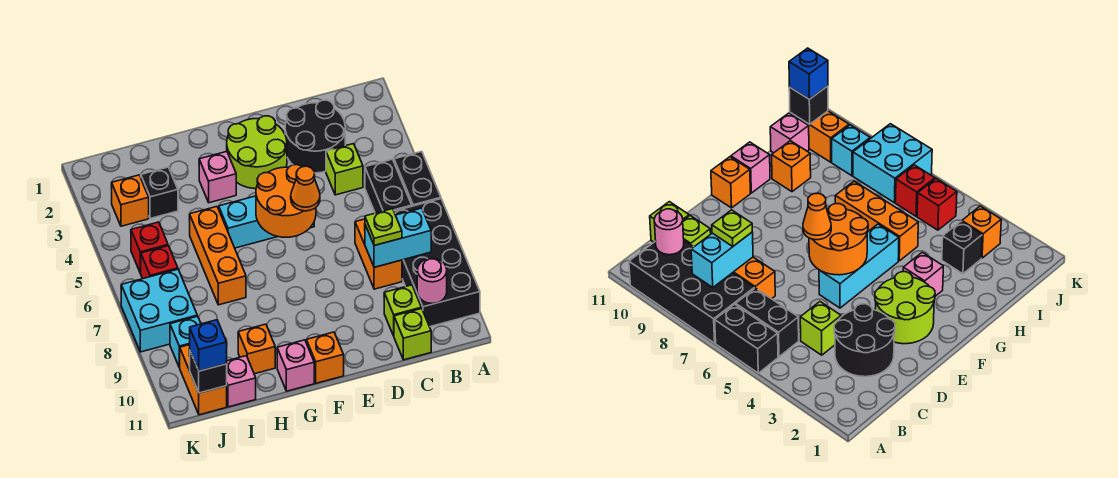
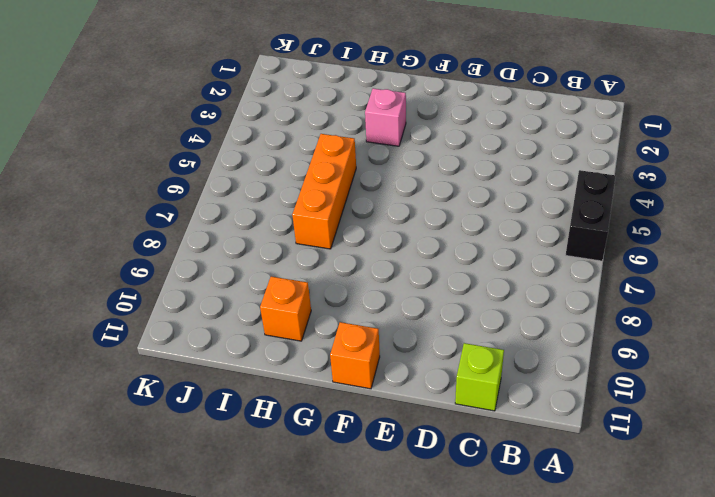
none -> black brick A7:B10 level 1
none -> black brick B5:B6 level 1
none -> black round brick C2:D3 level 1
none -> lime brick C4 level 1

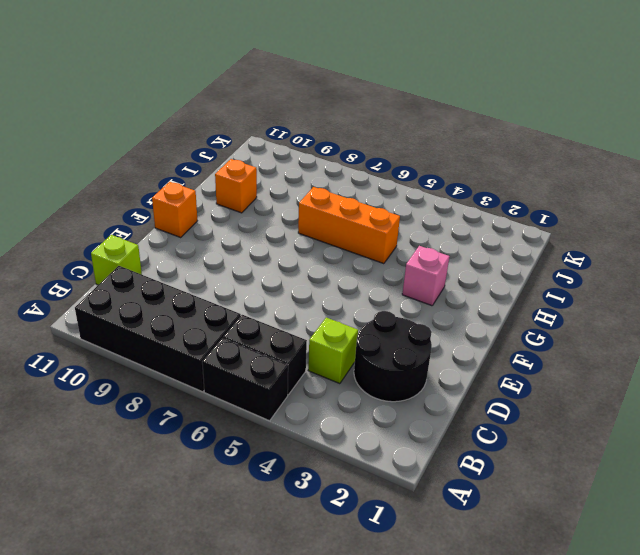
none -> orange brick C7:C8 level 1
none -> lime brick C10 level 1
none -> lime round brick E2:F3 level 1
none -> cyan brick E5:G5 level 1

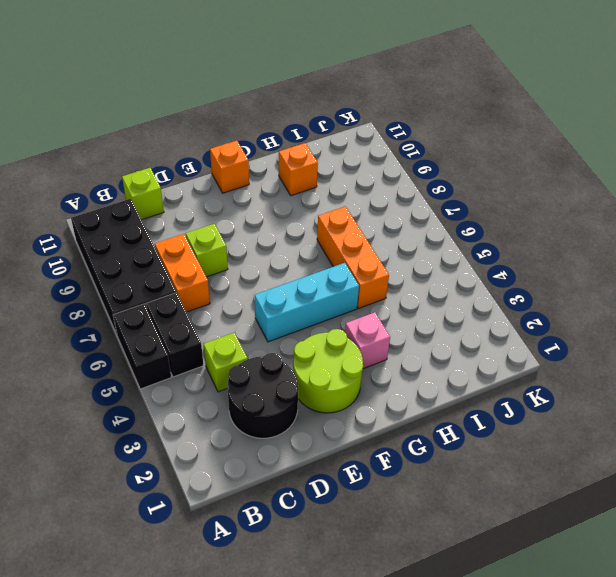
lime brick D8 level 1 -> lime brick C10 level 1
none -> pink brick G11 level 1
none -> black brick I3 level 1
none -> pink brick I11 level 1
none -> orange brick J3 level 1

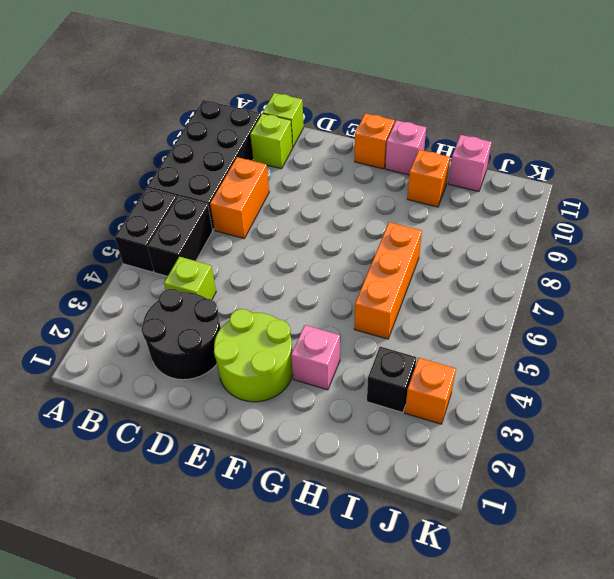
none -> cyan brick E5:G5 level 1
none -> red brick J5 level 1
none -> red brick J6 level 1
none -> cyan brick J7:K8 level 1

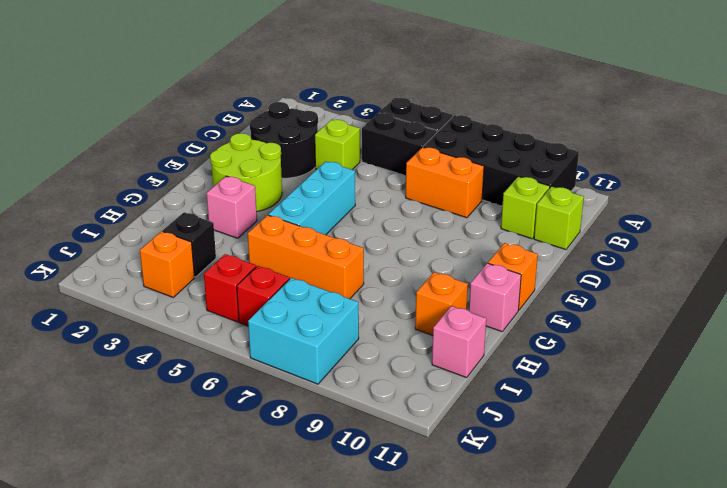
none -> cyan brick J9 level 1
none -> orange brick J10:J11 level 1
none -> cyan brick B8:C8 level 2
none -> pink round brick B10 level 2

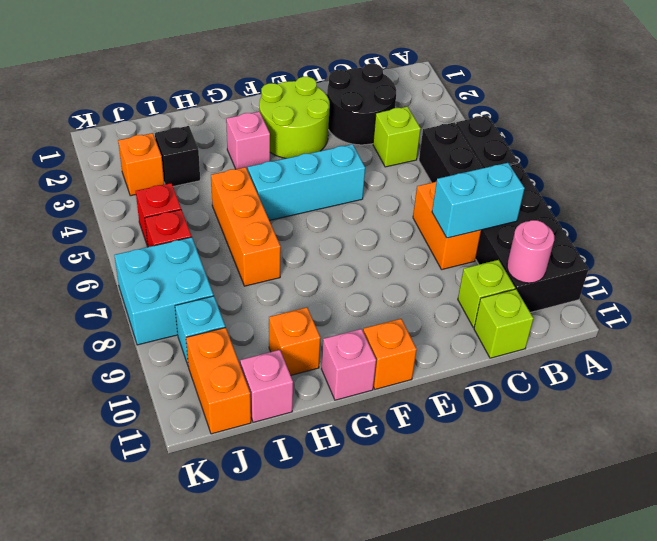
none -> orange round brick E5:F6 level 2
none -> black brick J11 level 2
none -> lime plate C8 level 3
none -> orange cone E6 level 3

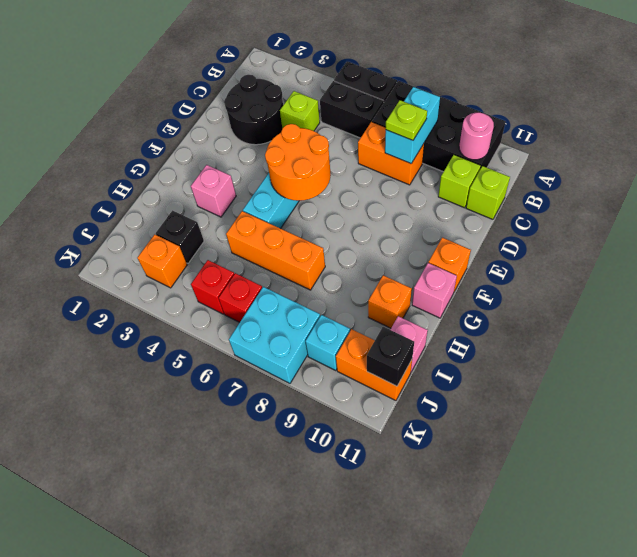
none -> lime round brick E2:F3 level 1
none -> orange cone E6 level 3
none -> blue brick J11 level 3

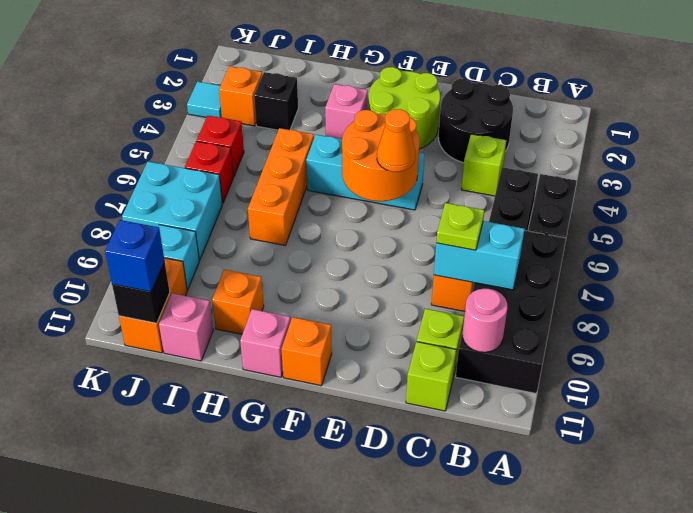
cyan tile K3 level 1 -> none

